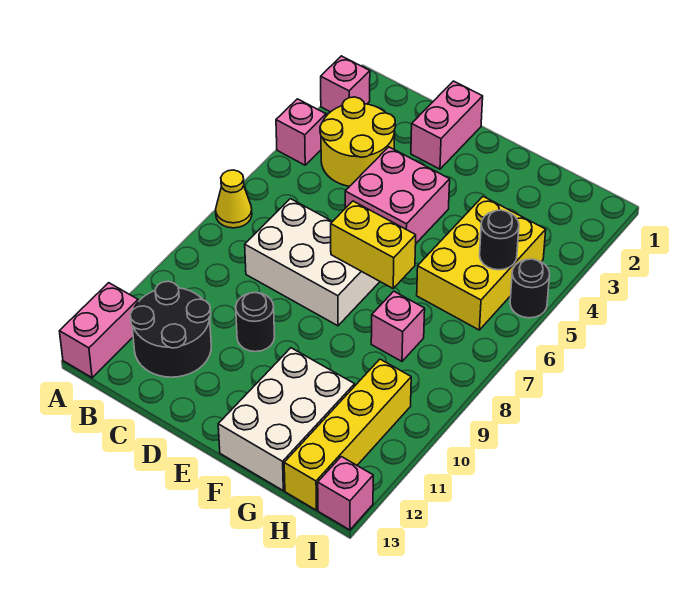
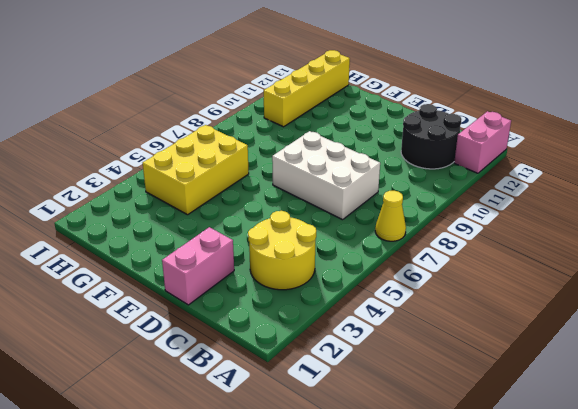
none -> pink brick A2 level 1
none -> pink brick A4 level 1
none -> pink brick D4:E5 level 1

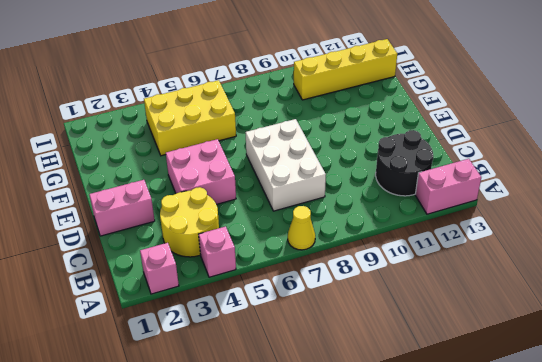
none -> black round brick D10 level 1
none -> white brick F11:G13 level 1
none -> pink brick G8 level 1

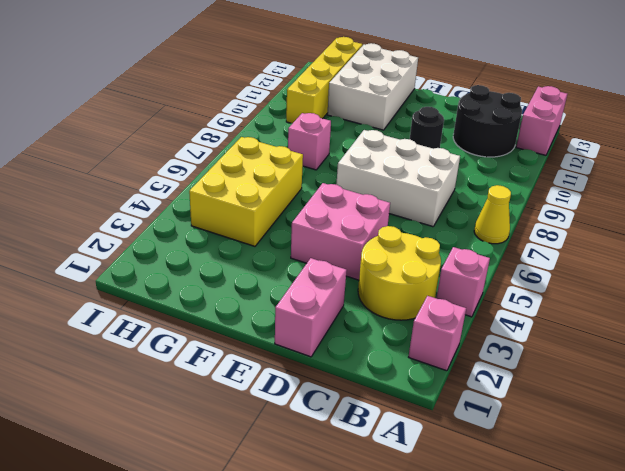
none -> black round brick I5 level 1
none -> pink brick I13 level 1
none -> yellow brick E7:F7 level 2

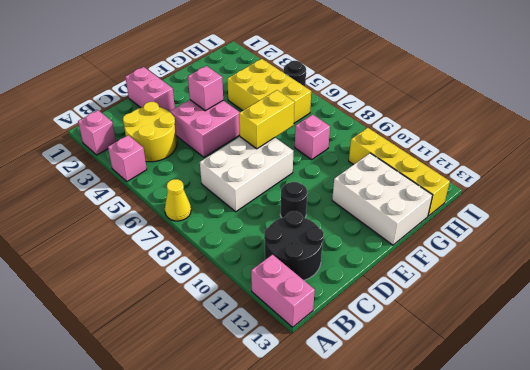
pink brick E4 level 2 -> pink brick I13 level 1
none -> black round brick H5 level 2

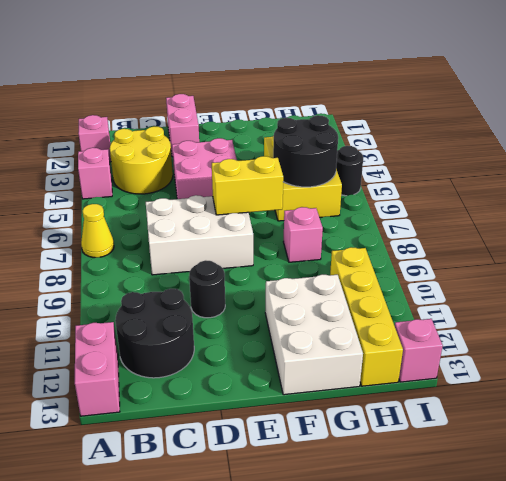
black round brick G5:H6 level 2 -> black round brick H5 level 2

